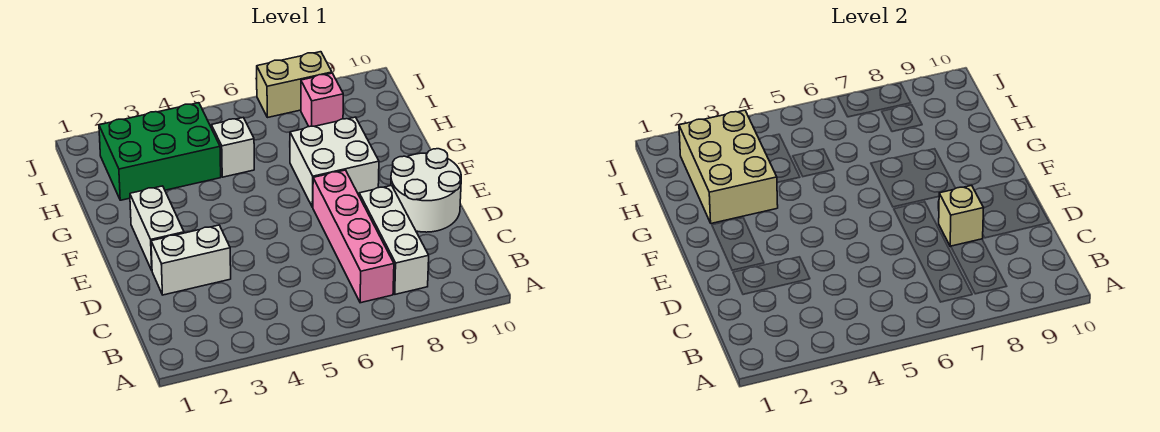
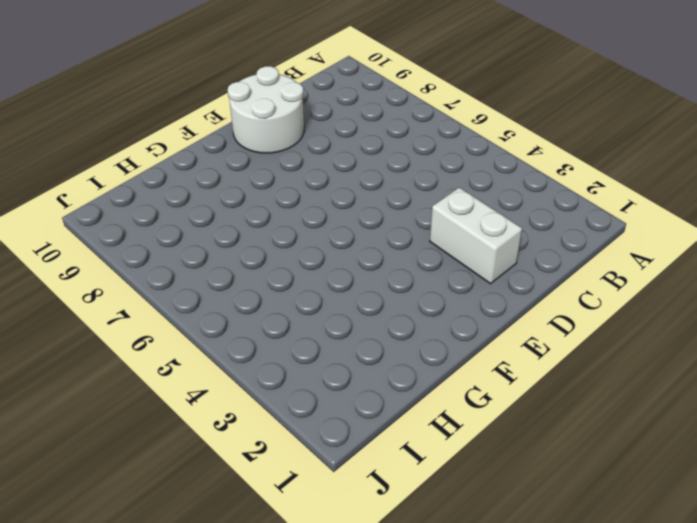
none -> pink brick B7:E7 level 1
none -> white brick B8:D8 level 1
none -> white brick E2:F2 level 1

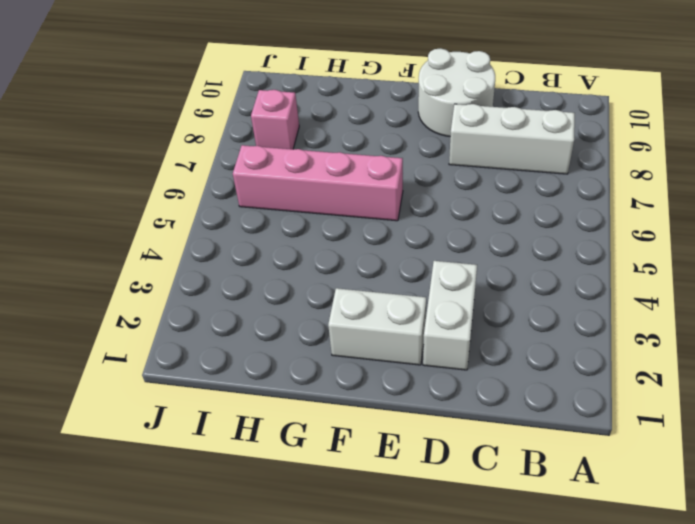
pink brick F6:I6 level 1 -> pink brick B7:E7 level 1
none -> white brick F7:G8 level 1
none -> green brick H2:I4 level 1
none -> white brick H5 level 1

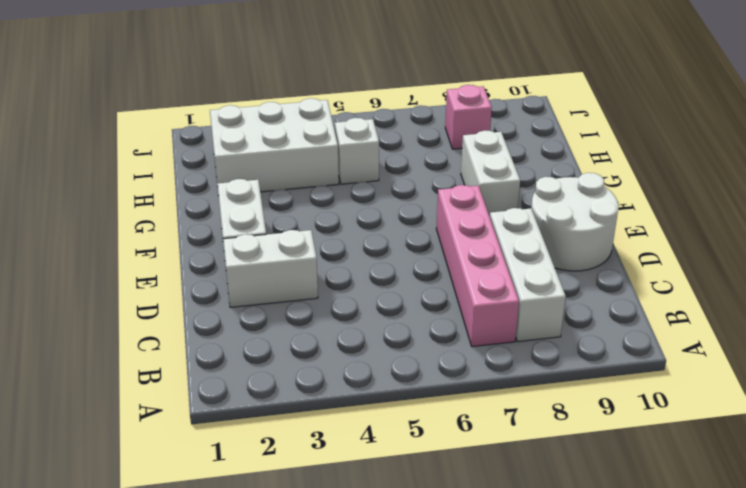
white brick F8:G8 level 1 -> white brick F7:G8 level 1
white brick H2:I4 level 1 -> green brick H2:I4 level 1
none -> tan brick J7:J8 level 1
none -> tan brick D8 level 2
none -> tan brick G2:I3 level 2

